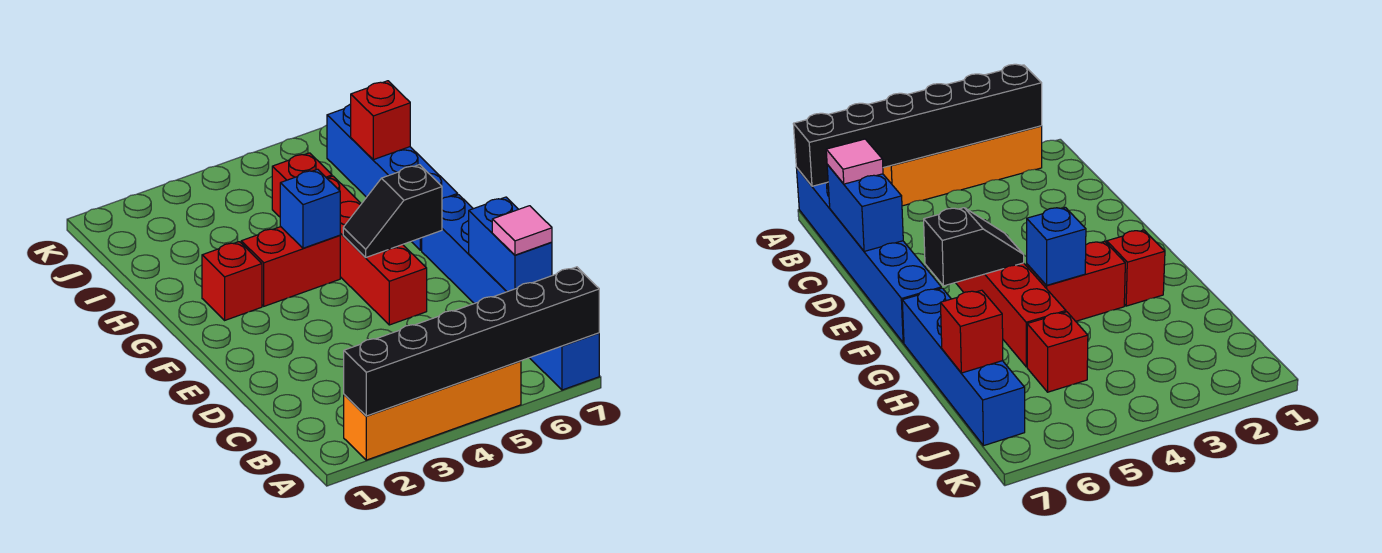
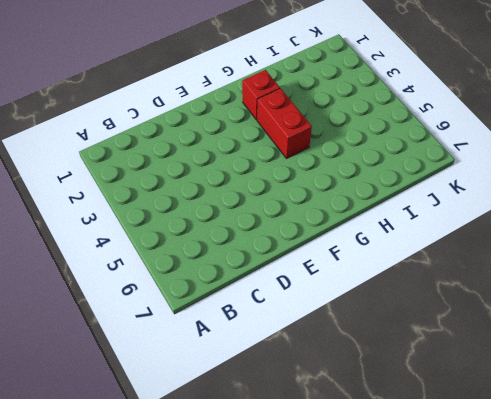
none -> orange brick A2:A5 level 1
none -> blue brick A7:F7 level 1
none -> red brick E5:H5 level 1

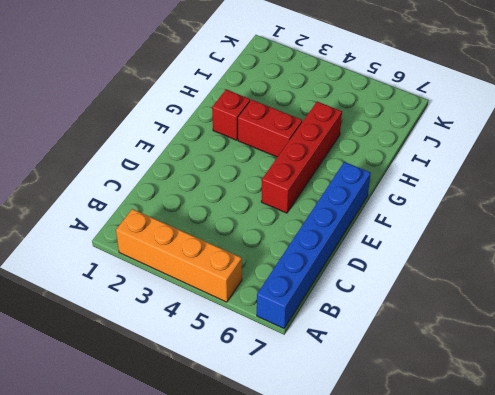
none -> blue brick G7:J7 level 1
none -> red brick I5 level 1
none -> black brick A2:A7 level 2

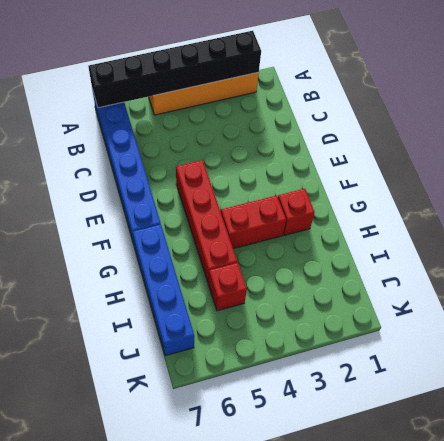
none -> blue brick C7:D7 level 2
none -> black slope F5:F6 level 2 top 6
none -> blue brick G4 level 2

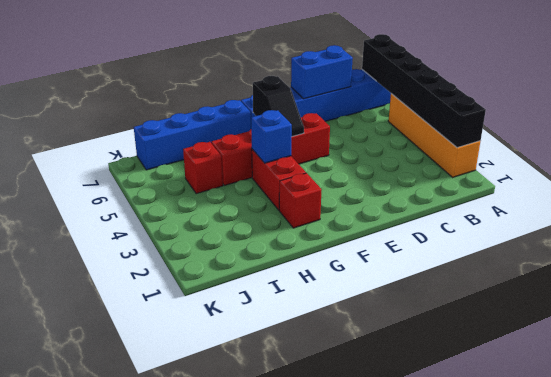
none -> red brick I7 level 2
none -> pink tile C7 level 3

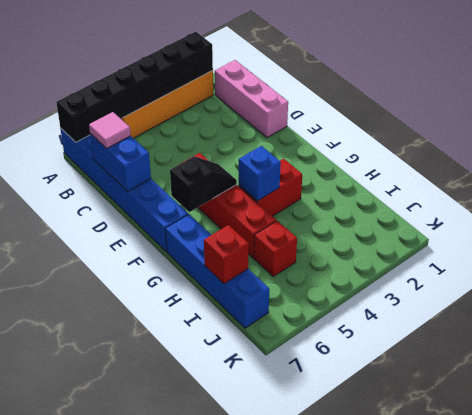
pink brick B1:D1 level 1 -> none
none -> red brick G2 level 1

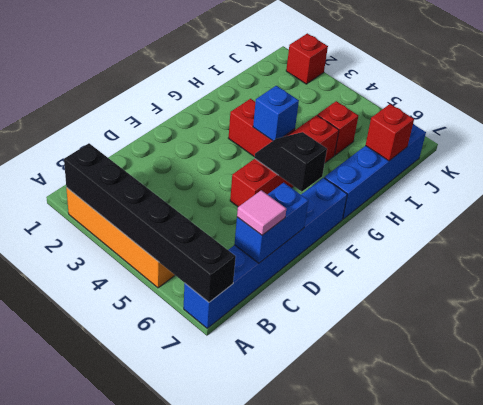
red brick K2 level 1 -> red brick G2 level 1

